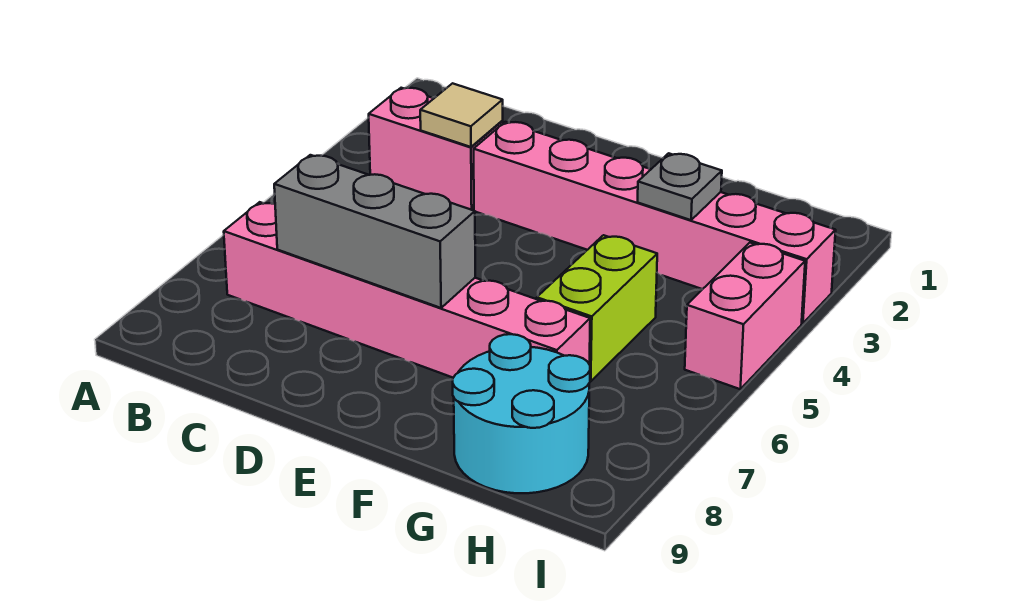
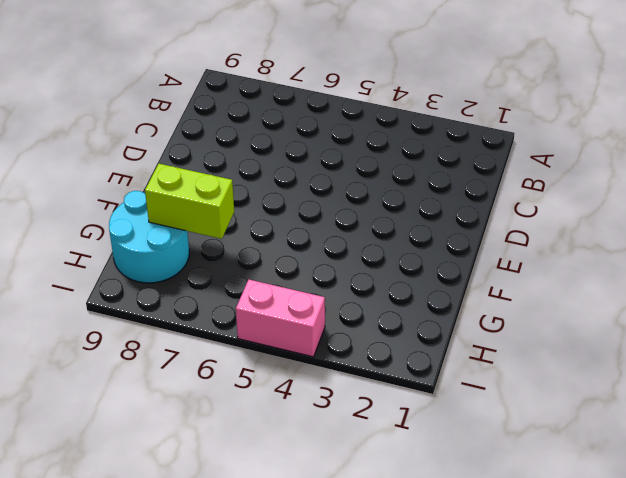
lime brick G7:G8 level 2 -> lime brick G5:G6 level 1
none -> pink brick B3:C3 level 1
none -> pink brick B7:G7 level 1

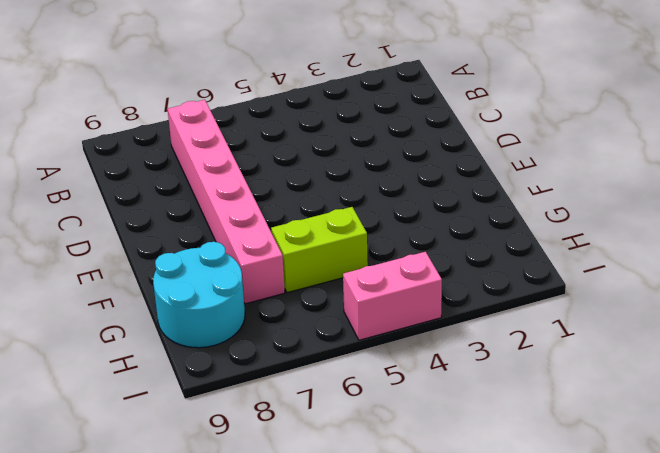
none -> pink brick B3:C3 level 1
none -> pink brick D3:I3 level 1

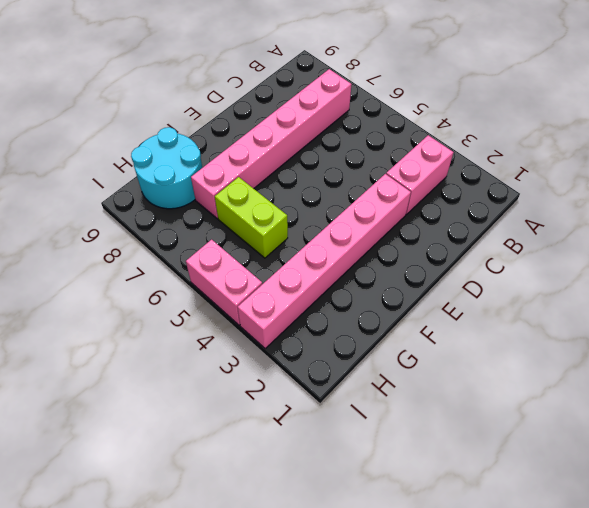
none -> tan tile C3 level 2
none -> grey brick C7:E7 level 2

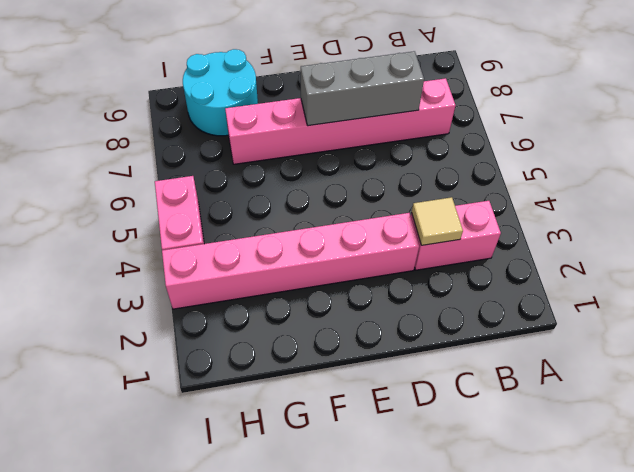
none -> lime brick G5:G6 level 1
none -> grey plate G3 level 2

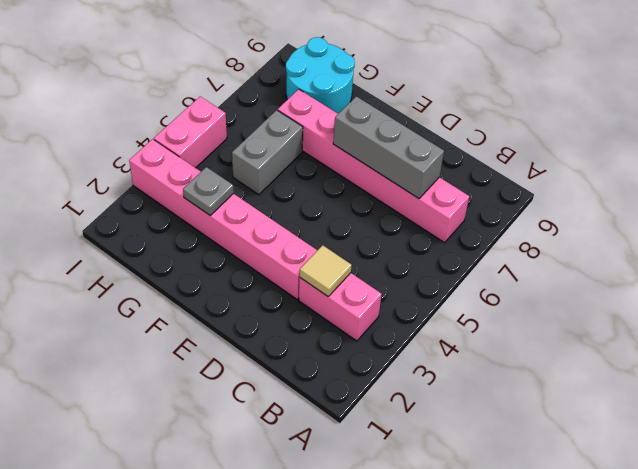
grey brick G5:G6 level 1 -> lime brick G5:G6 level 1

